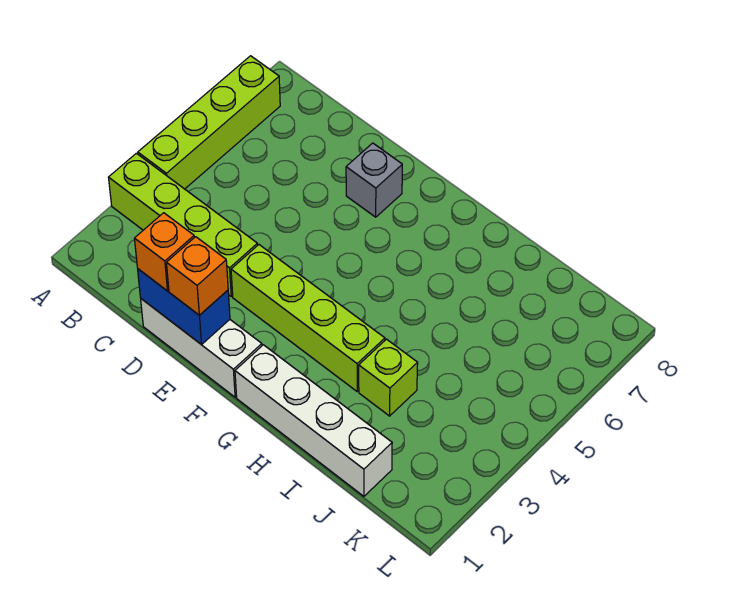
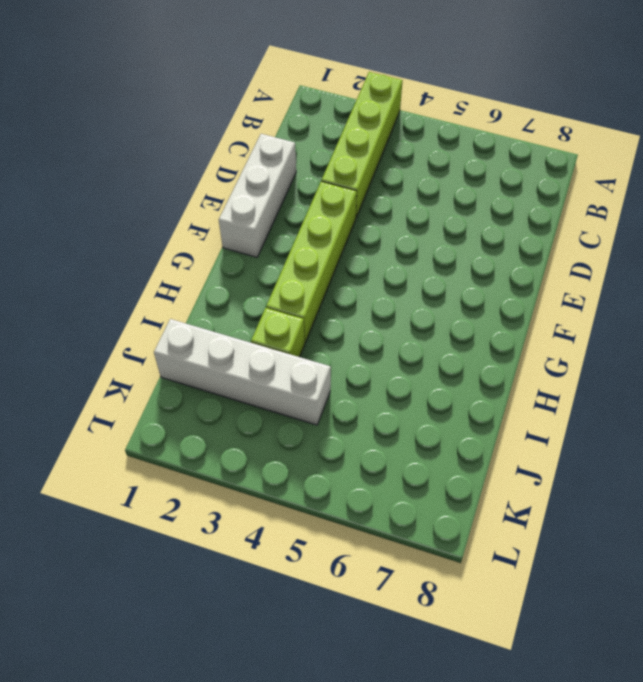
white brick J1:J4 level 1 -> white brick G1:J1 level 1
none -> lime brick A4:A7 level 1
none -> grey brick E7 level 1

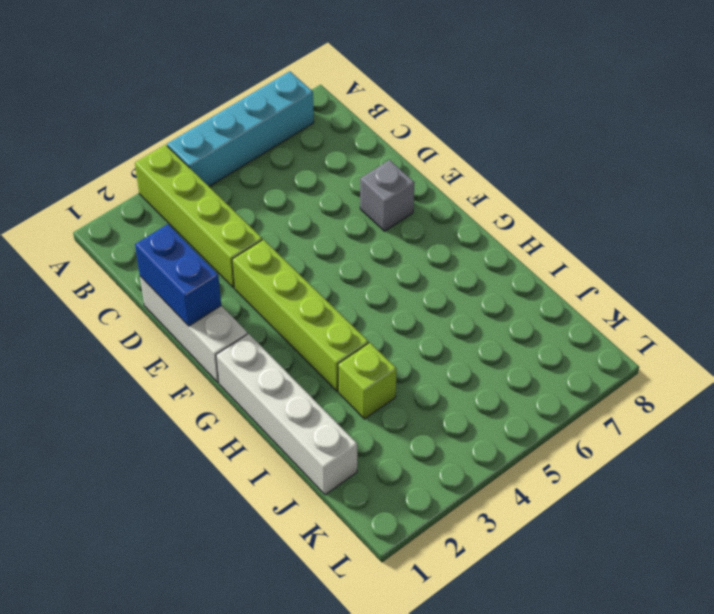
cyan brick A4:A7 level 1 -> lime brick A4:A7 level 1
none -> orange brick D1 level 3
none -> orange brick E1 level 3

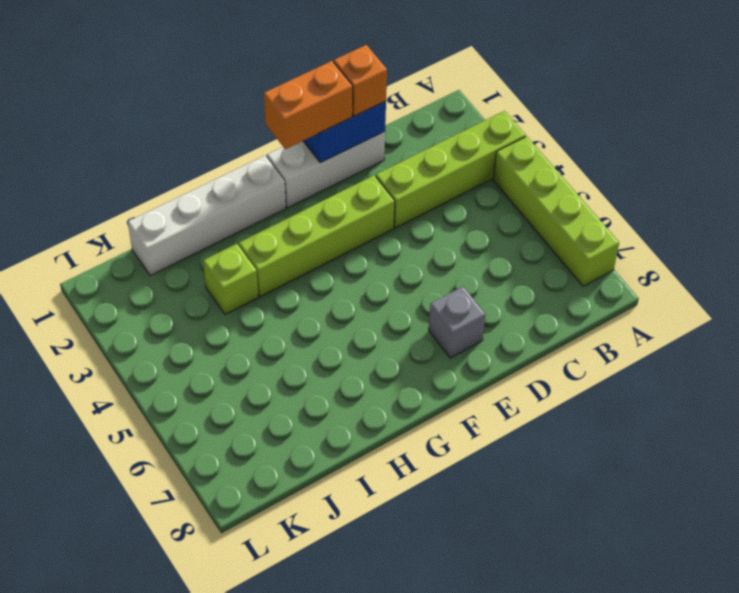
orange brick E1:F1 level 3 -> orange brick E1 level 3

